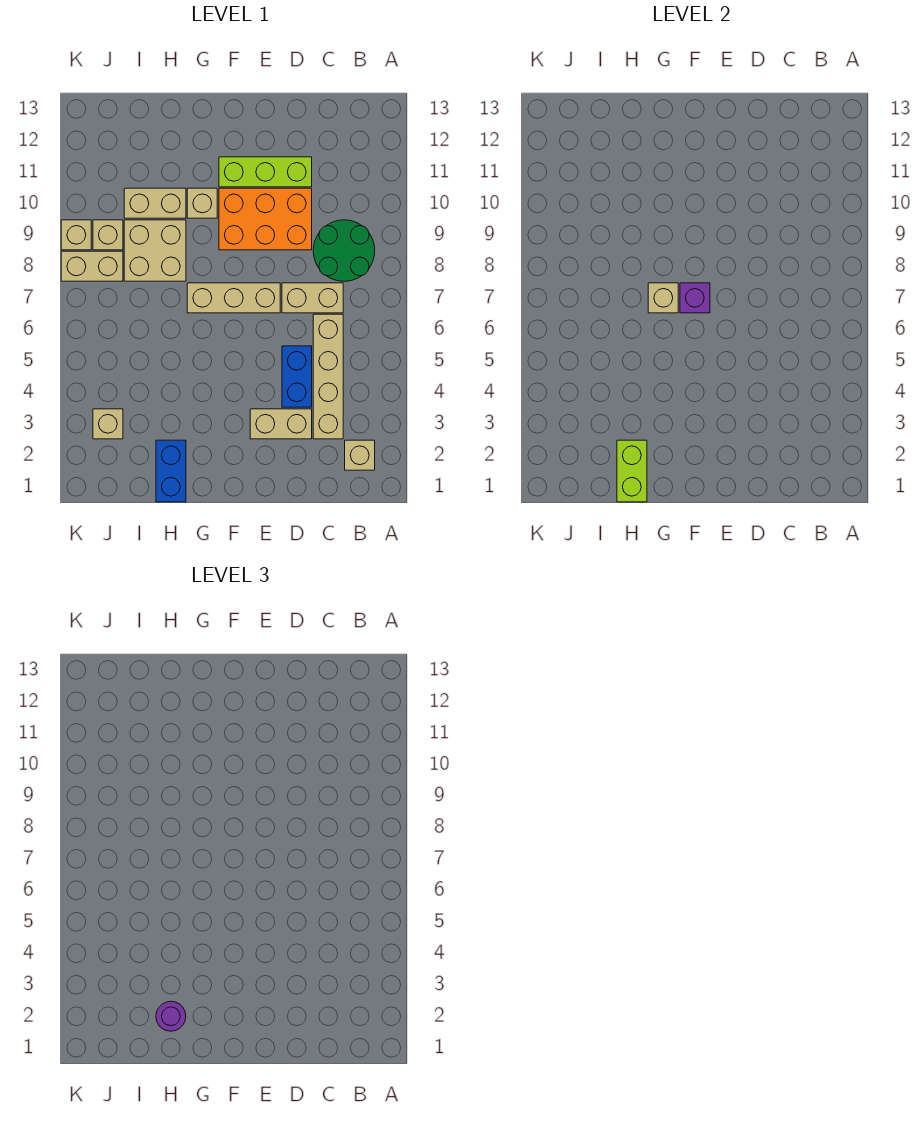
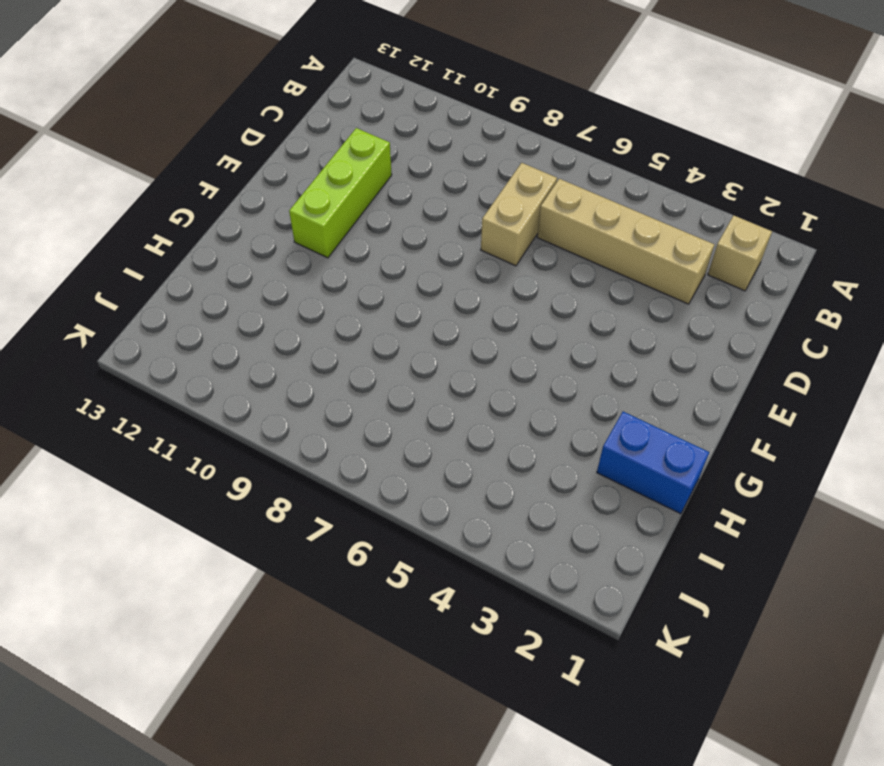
none -> green round brick B8:C9 level 1
none -> tan brick D3:E3 level 1
none -> blue brick D4:D5 level 1

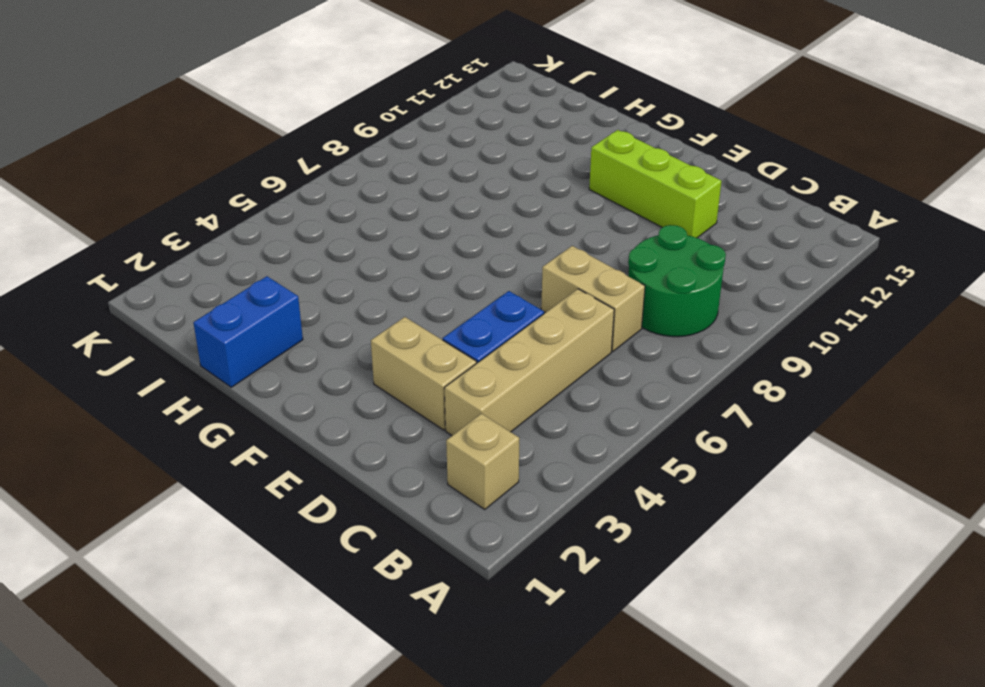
none -> orange brick D9:F10 level 1
none -> tan brick E7:G7 level 1
none -> tan brick G10 level 1

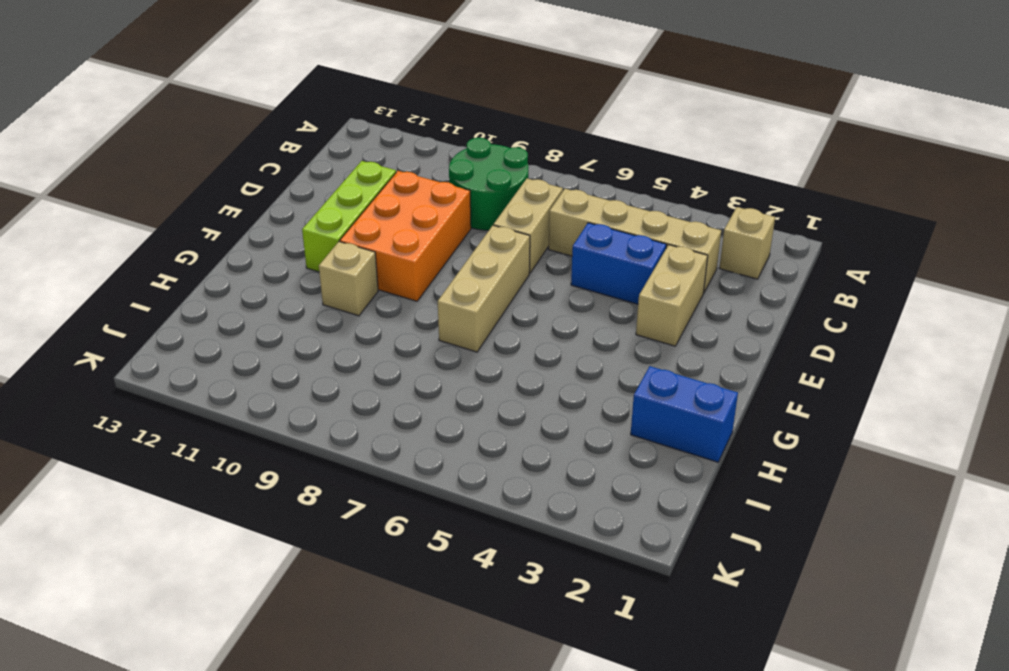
none -> tan brick H8:I9 level 1
none -> tan brick H10:I10 level 1
none -> tan brick J3 level 1

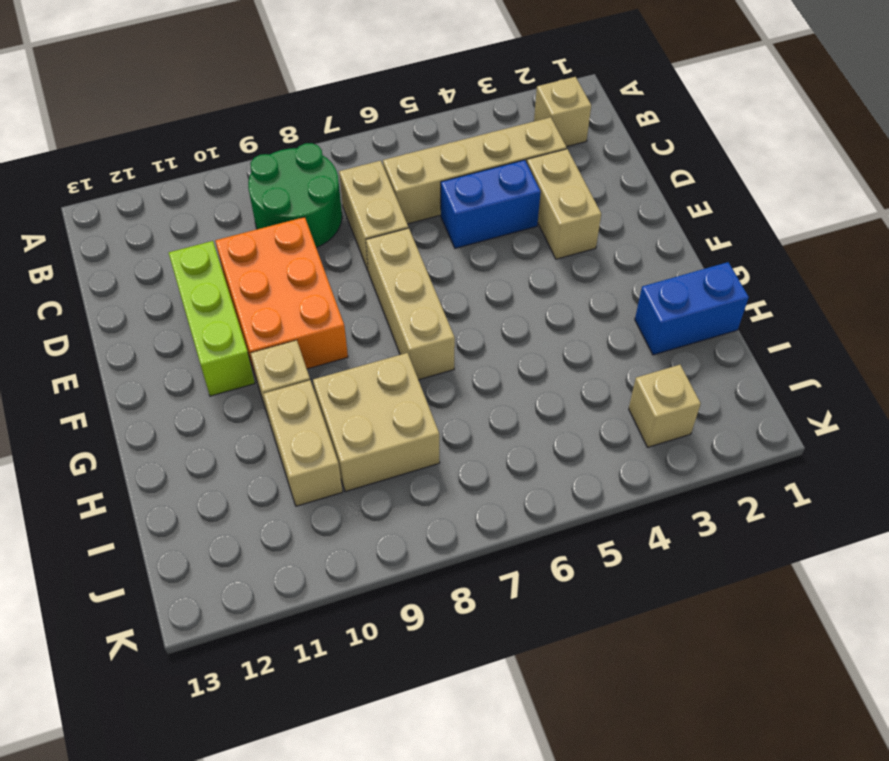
none -> tan brick J8:K8 level 1
none -> tan brick J9 level 1
none -> tan brick K9 level 1

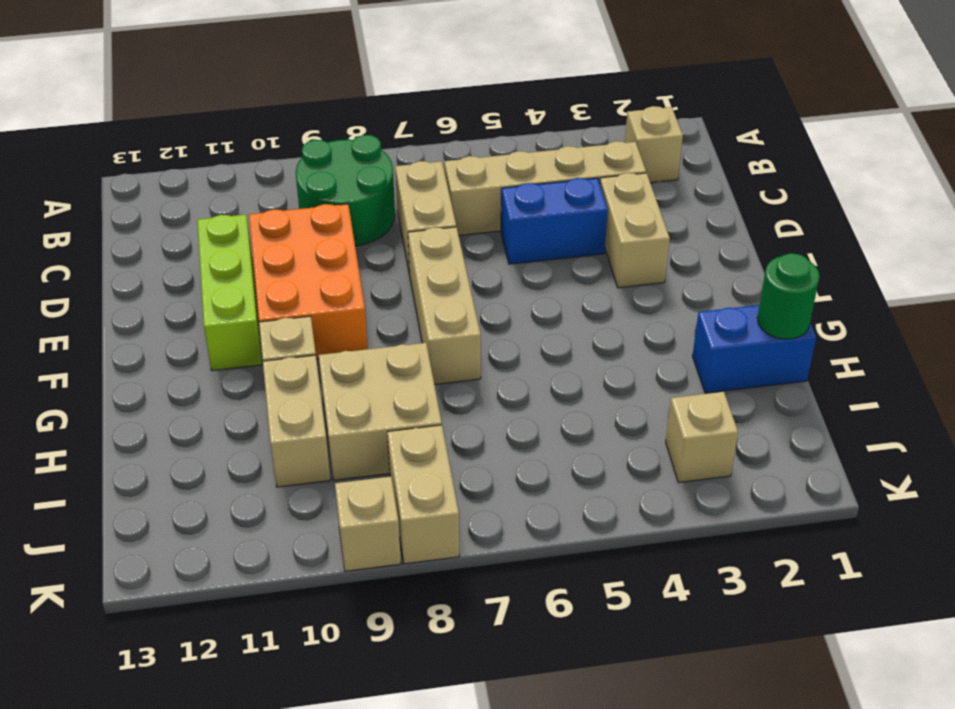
green round brick H1 level 2 -> lime brick H1:H2 level 2
none -> tan brick J9 level 1
none -> purple brick F7 level 2
none -> tan brick G7 level 2

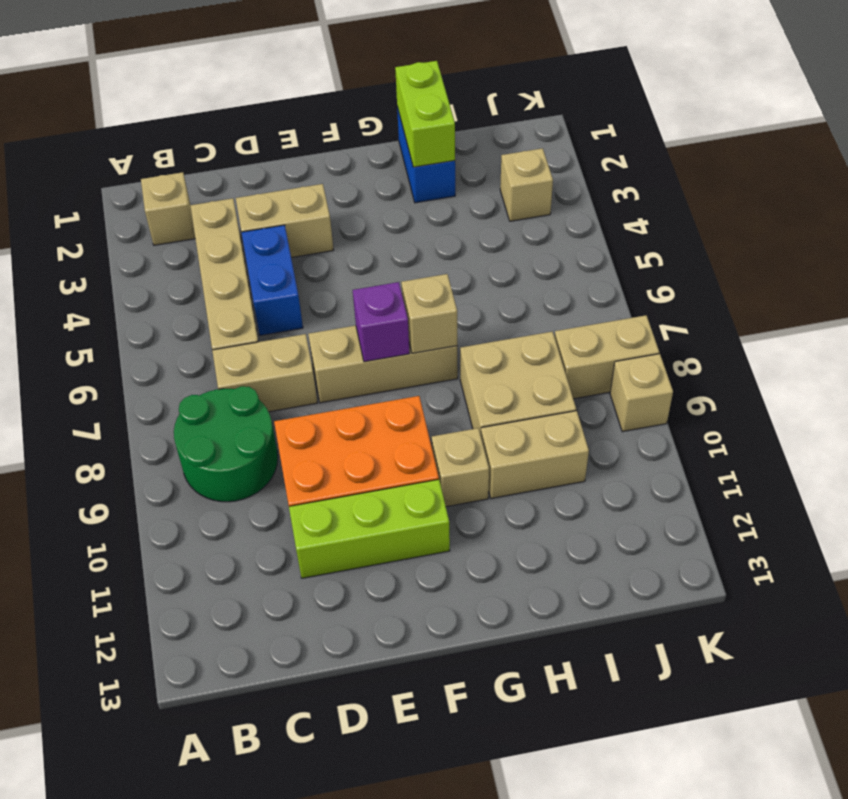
none -> tan brick J9 level 1
none -> purple round brick H2 level 3

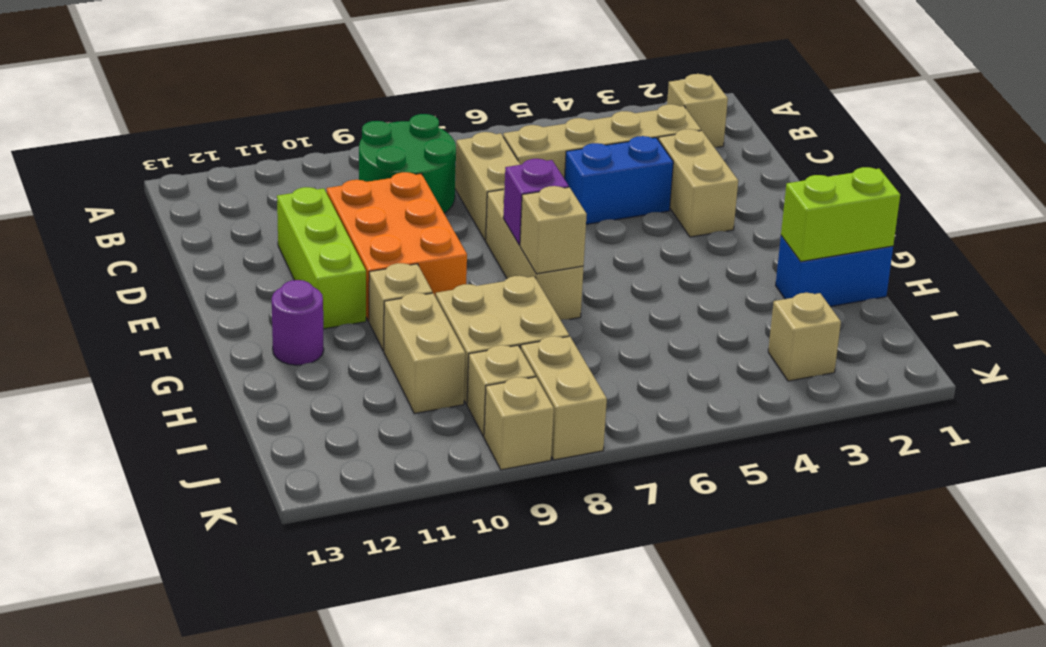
purple round brick G12 level 1 -> purple round brick H2 level 3

